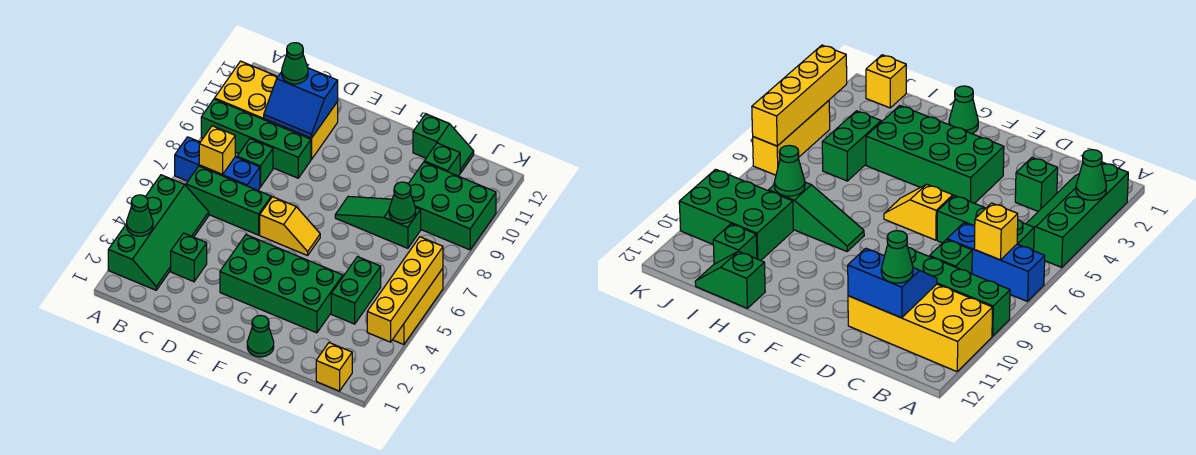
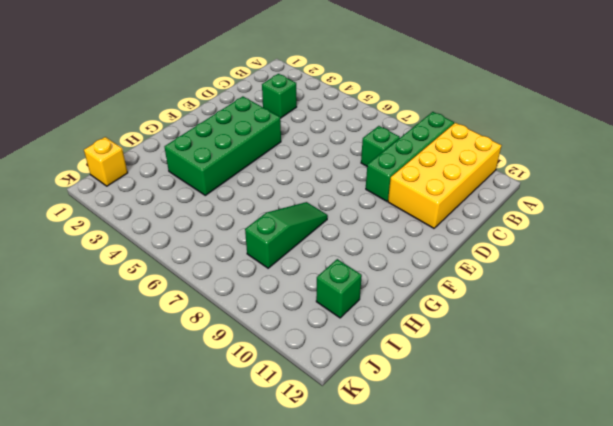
none -> green slope A2:B5 level 1 top A
none -> blue brick A7:C7 level 1
none -> green brick B6:D6 level 1

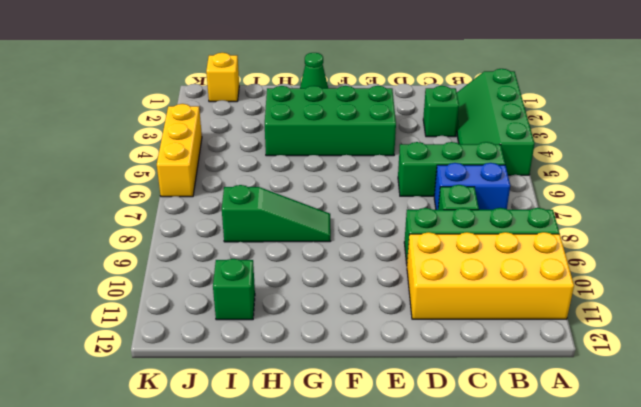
blue brick B7:C7 level 1 -> blue brick A7:C7 level 1
none -> yellow slope E6:F6 level 1 top E
none -> green slope H12:I12 level 1 top H
none -> green brick I4:I5 level 1

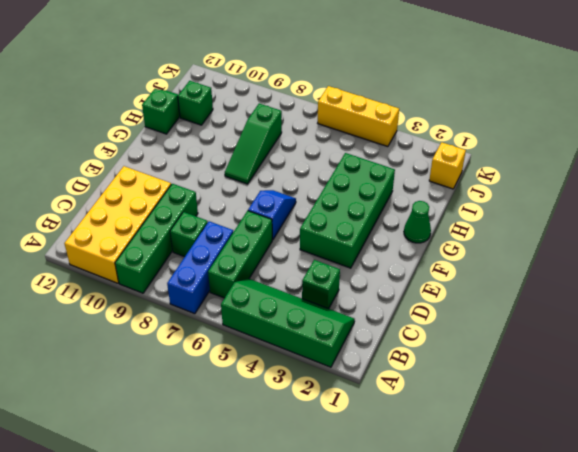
blue slope E6:F6 level 1 top E -> yellow slope E6:F6 level 1 top E
none -> green brick I4:I5 level 1
none -> green brick I9:K10 level 1
none -> green cone A3 level 2

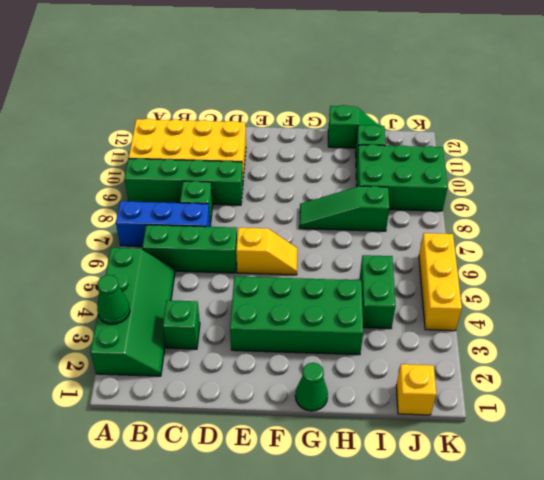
none -> yellow brick B7 level 2
none -> blue slope C10:D11 level 2 top 11
none -> green cone I8 level 2

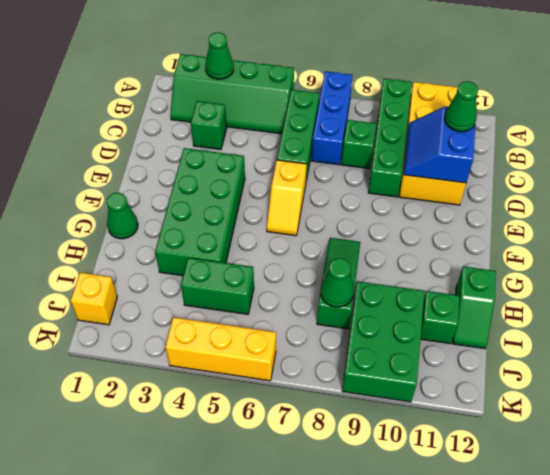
none -> yellow brick B7 level 2
none -> yellow brick K3:K6 level 2

